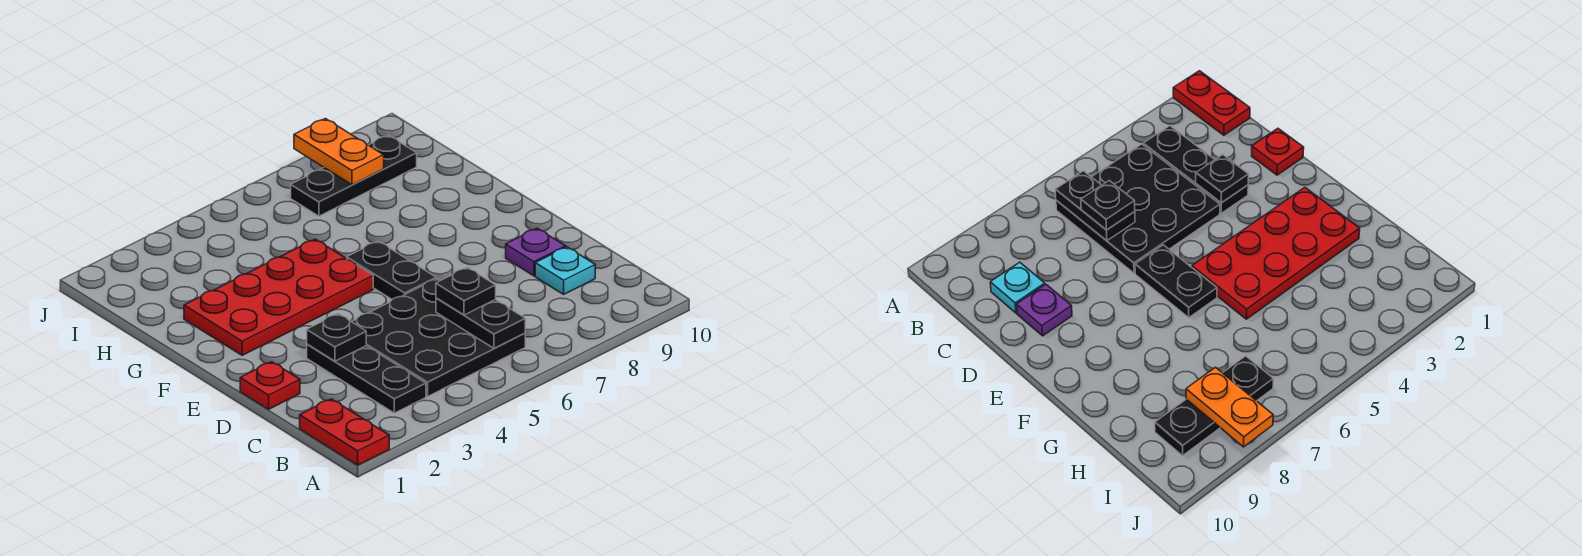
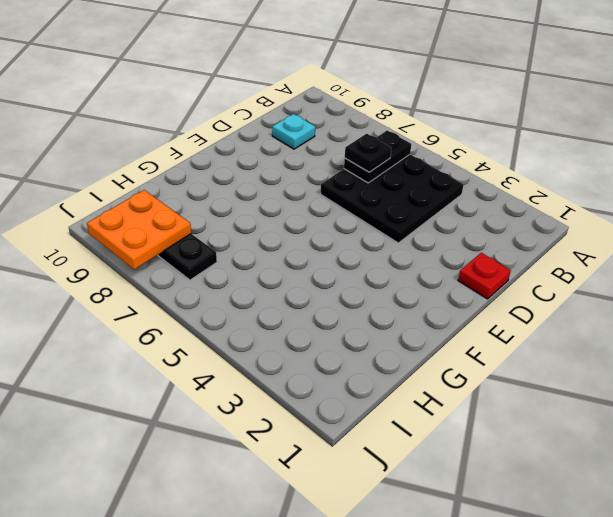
orange plate I8:J9 level 2 -> orange plate I8:J8 level 2
none -> red plate A1:B1 level 1
none -> black plate B3:D3 level 1
none -> purple plate D9 level 1

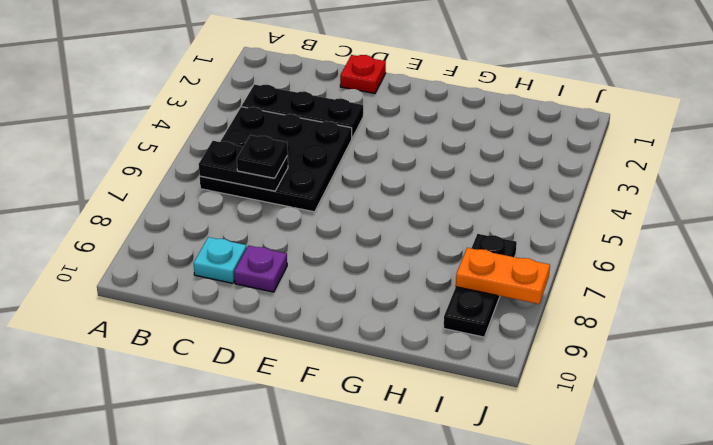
none -> red plate A1:B1 level 1
none -> black plate E6:F6 level 1
none -> red plate F2:G5 level 1

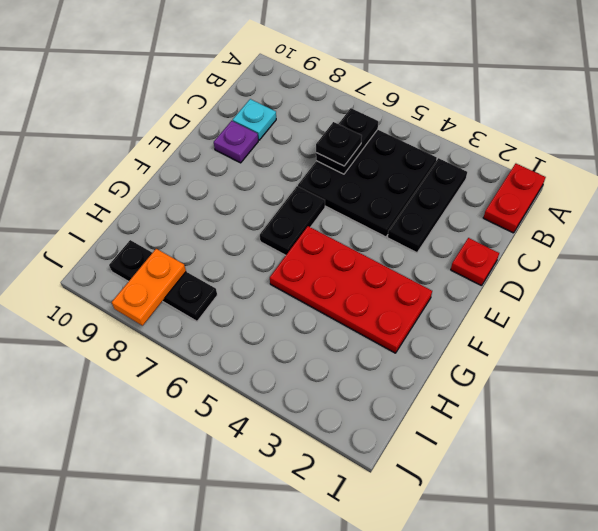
none -> black plate D3 level 2

